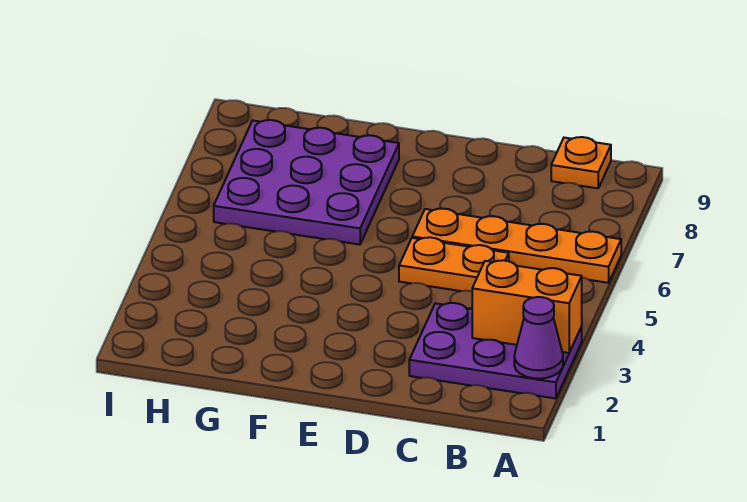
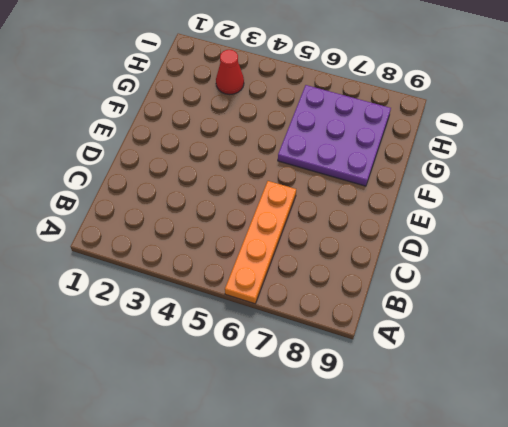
red cone H3 level 1 -> none
none -> purple plate A2:C3 level 1
none -> orange plate B9 level 1

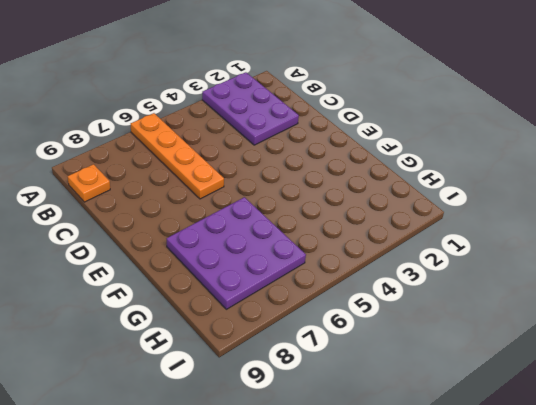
none -> orange plate C5:D5 level 1
none -> purple cone A2 level 2

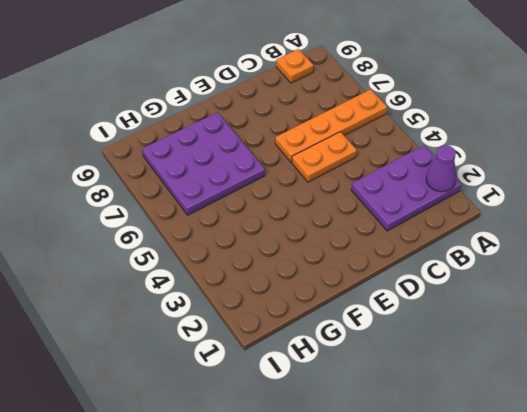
none -> orange brick A3:B3 level 2

